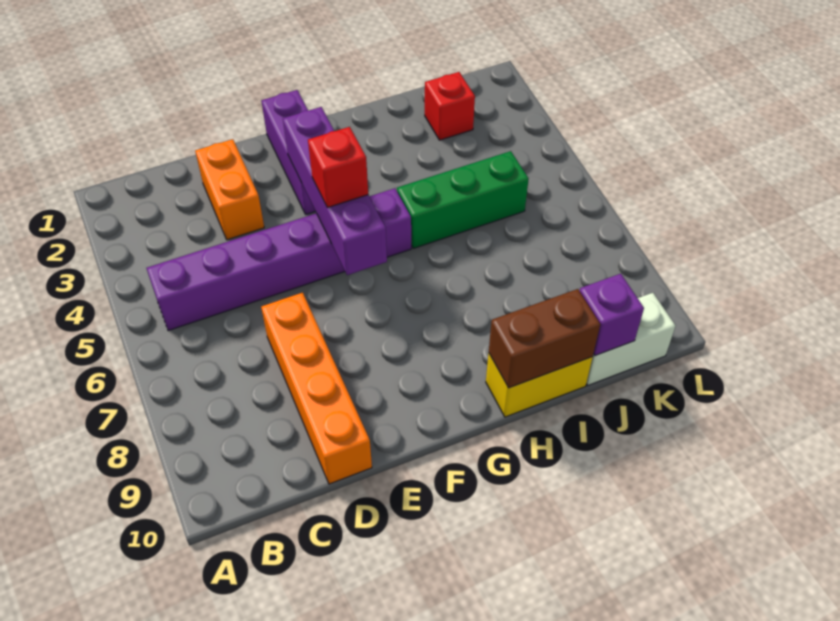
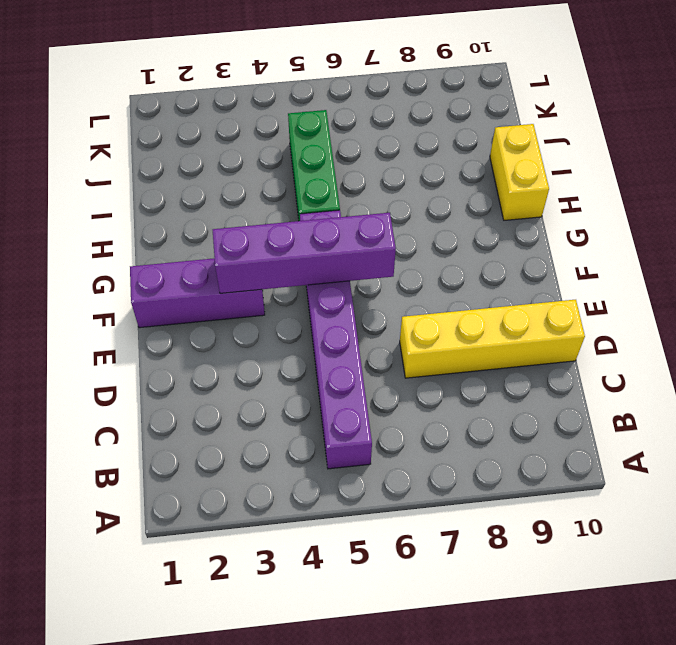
yellow brick D7:D10 level 1 -> orange brick D7:D10 level 1
none -> orange brick D2:D3 level 1
none -> red brick J2 level 1
none -> white brick J10:K10 level 1

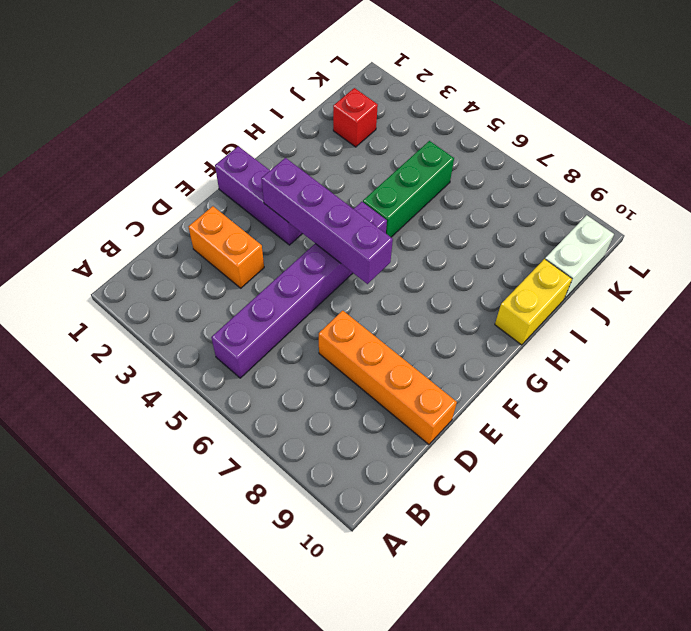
none -> brown brick H10:I10 level 2
none -> purple brick J10 level 2
none -> red brick F5 level 3

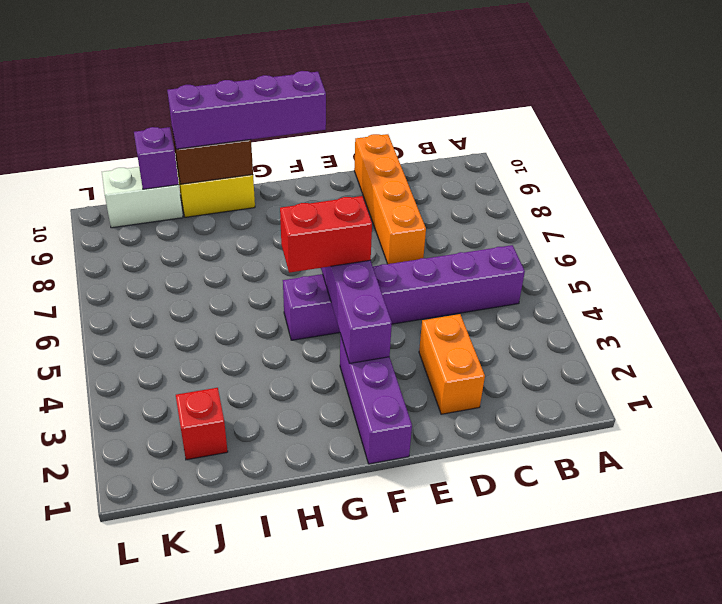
red brick F5:G5 level 3 -> red brick F5 level 3
purple brick F10:I10 level 3 -> none
none -> green brick H5:J5 level 1

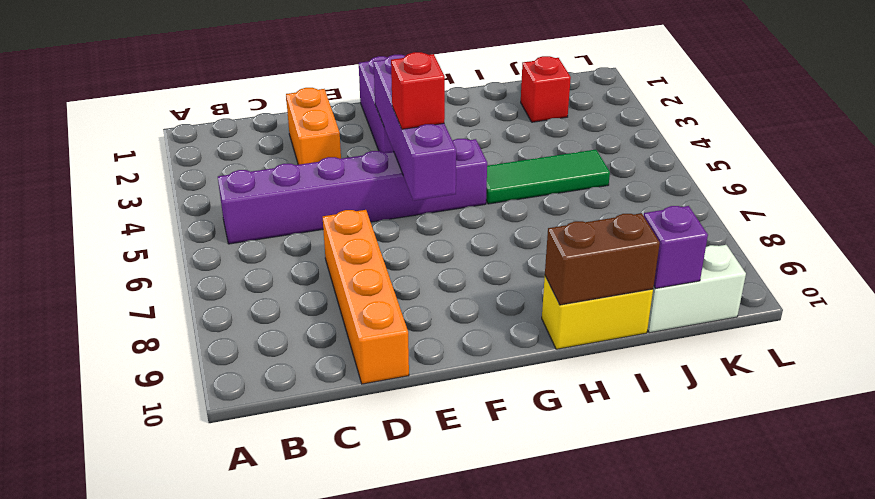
green tile H5:J5 level 1 -> green brick H5:J5 level 1

